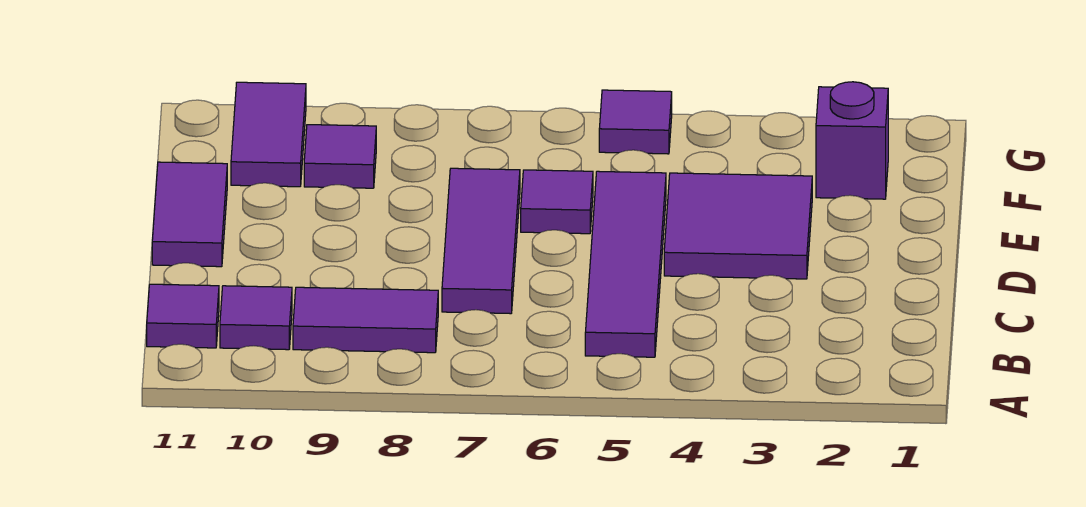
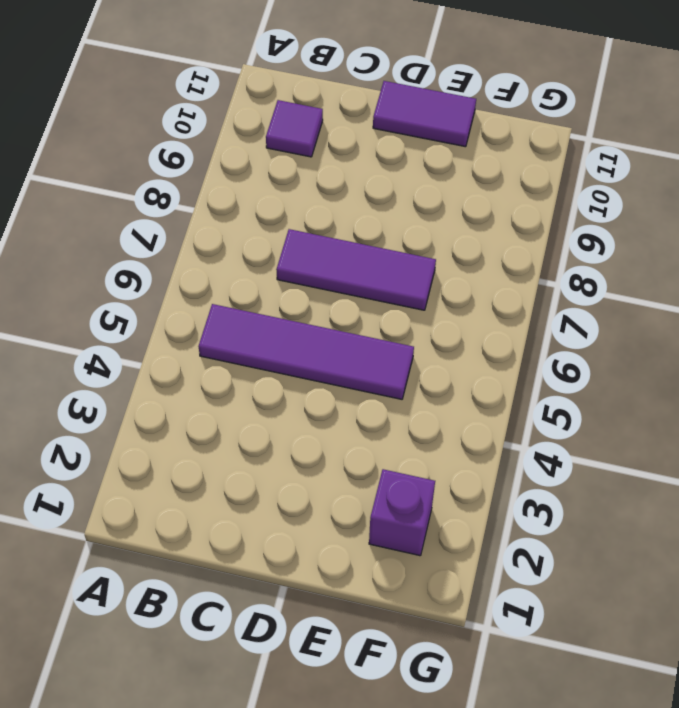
none -> purple tile B8:B9 level 1
none -> purple tile B11 level 1
none -> purple tile D3:E4 level 1

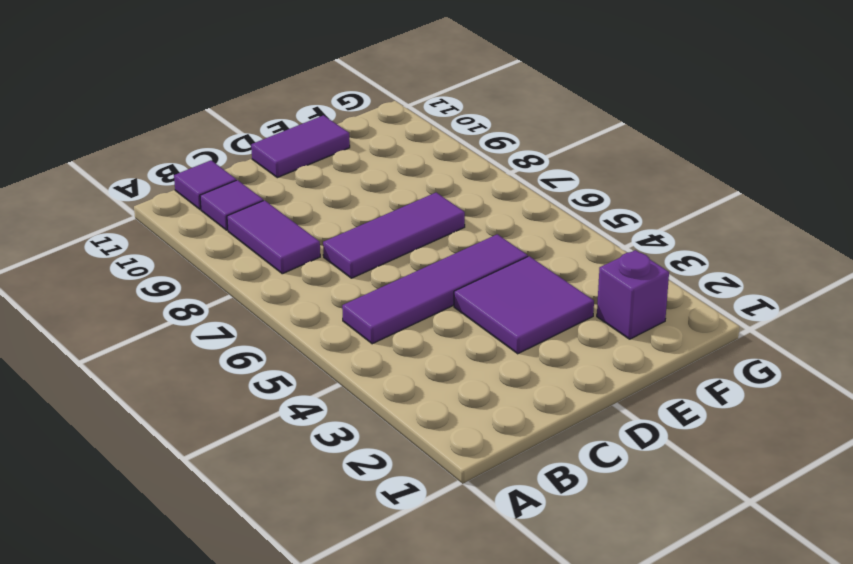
none -> purple tile E6 level 1
none -> purple tile F9 level 1
none -> purple tile F10:G10 level 1

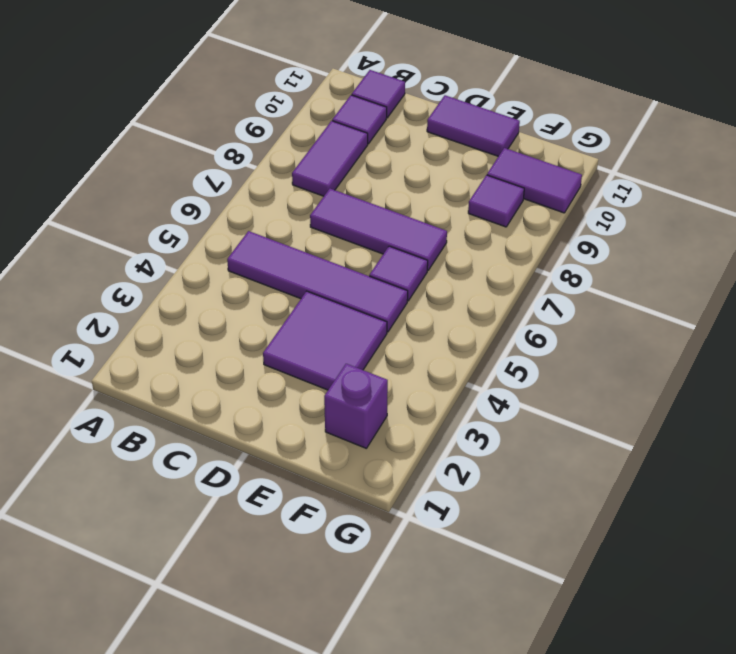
none -> purple tile G5 level 1

